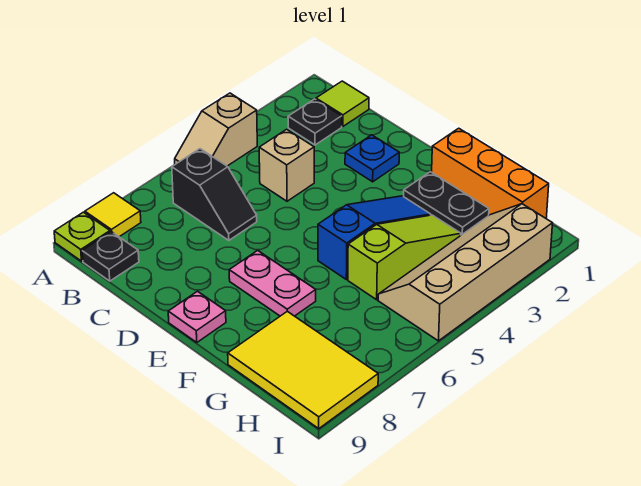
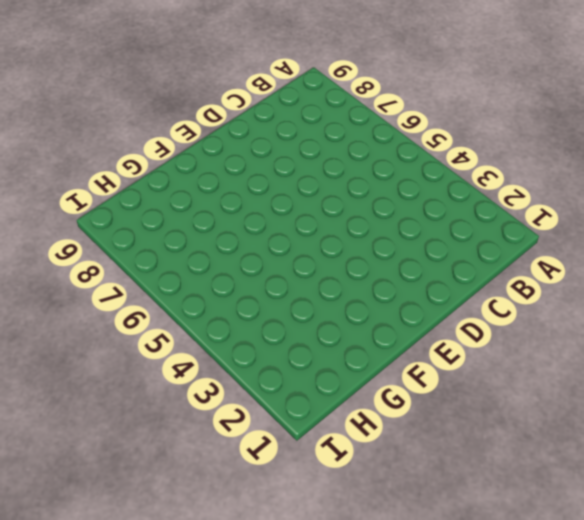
none -> tan slope A4:A5 level 1 top 4
none -> yellow tile A8 level 1
none -> lime plate A9 level 1

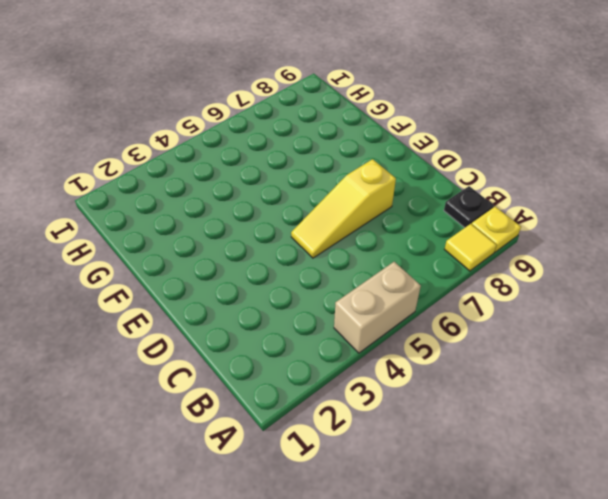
tan brick A4:A5 level 1 -> tan slope A4:A5 level 1 top 4
yellow plate A9 level 1 -> lime plate A9 level 1
yellow slope D5:D7 level 1 top 7 -> none
none -> lime tile B1 level 1
none -> black plate B2 level 1
none -> black slope B6:C6 level 1 top B

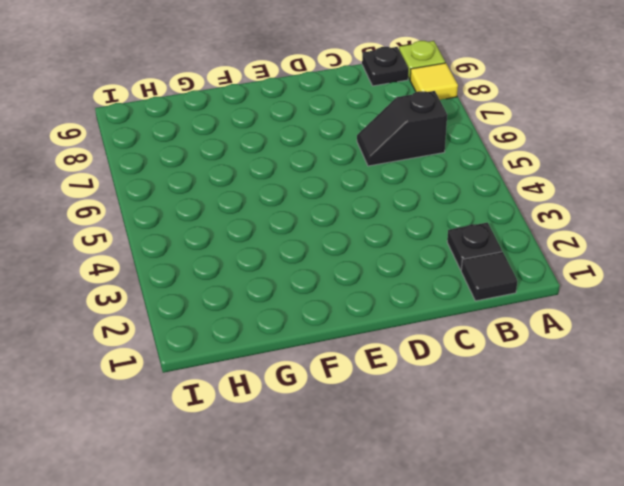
black tile B1 level 1 -> lime tile B1 level 1
none -> tan slope A4:A5 level 1 top 4
none -> tan brick C4 level 1
none -> blue plate D2 level 1

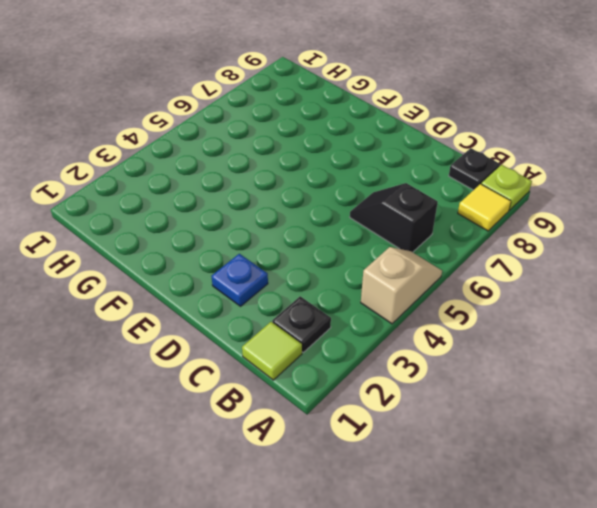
none -> tan brick C4 level 1
none -> pink plate E7:F7 level 1
none -> pink plate E9 level 1

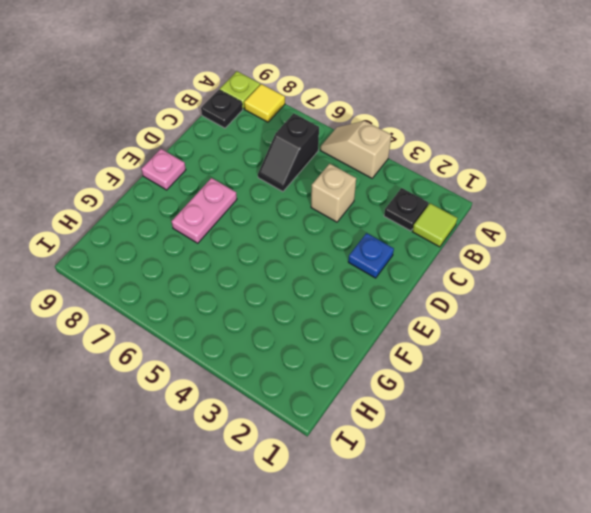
none -> orange brick F1:H1 level 1
none -> black plate F2:G2 level 1
none -> blue slope F3:F5 level 1 top 5

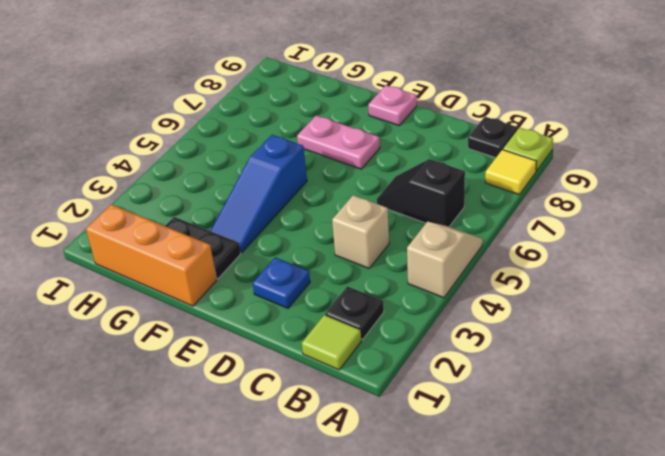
none -> lime slope G3:G5 level 1 top 5
none -> yellow tile G8:I9 level 1
none -> tan slope H2:I5 level 1 top I

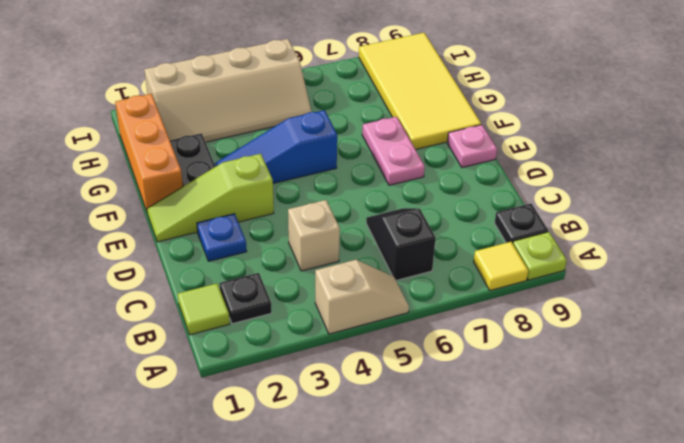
lime slope E1:E3 level 1 top 3 -> lime slope G3:G5 level 1 top 5
yellow tile F8:I9 level 1 -> yellow tile G8:I9 level 1

